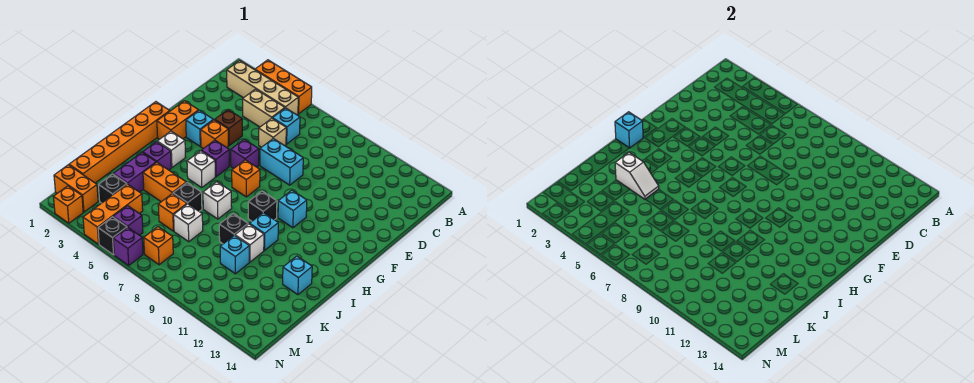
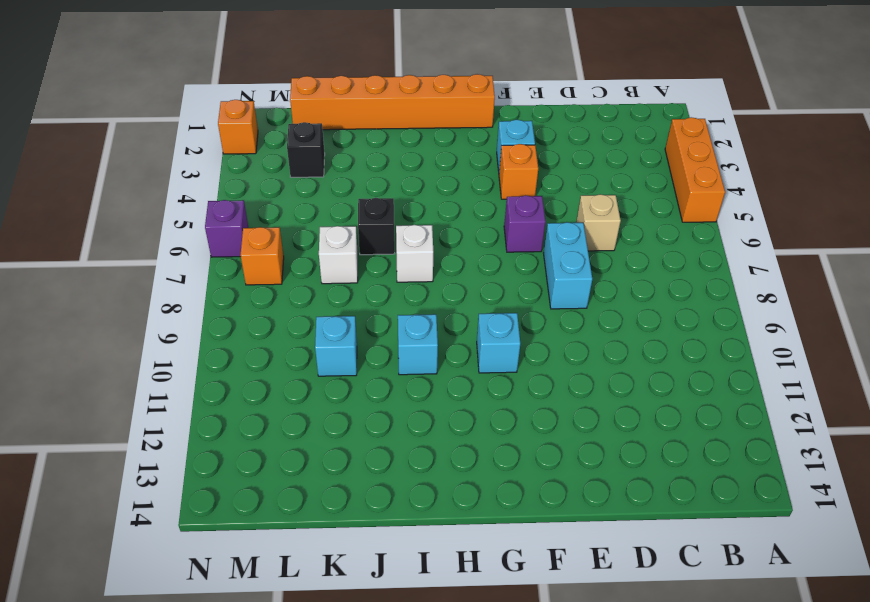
none -> tan brick B2:B5 level 1
none -> tan brick C4:C5 level 1
none -> cyan brick C6 level 1
none -> brown brick E4 level 1

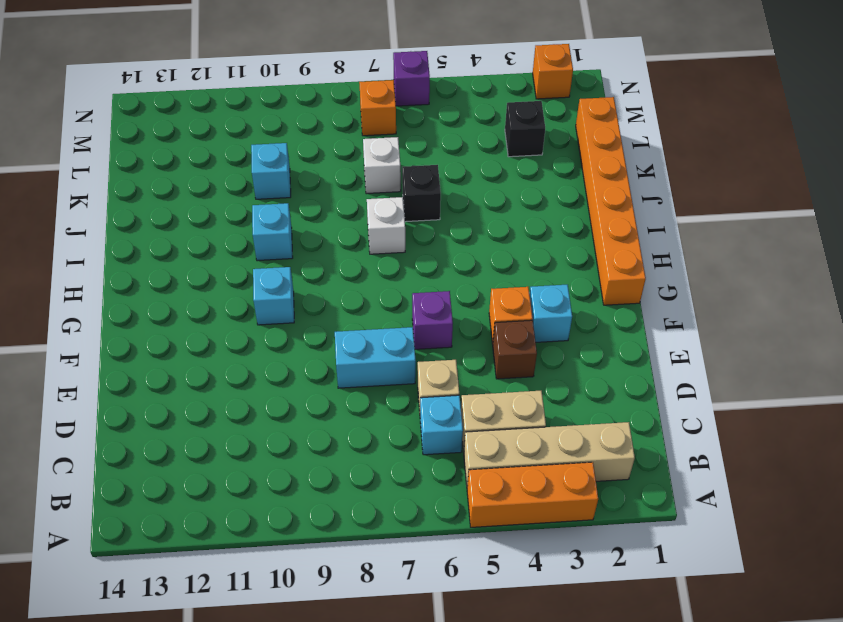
none -> orange brick F2:G2 level 1
none -> purple brick G5 level 1
none -> orange brick G7 level 1
none -> white brick H3 level 1

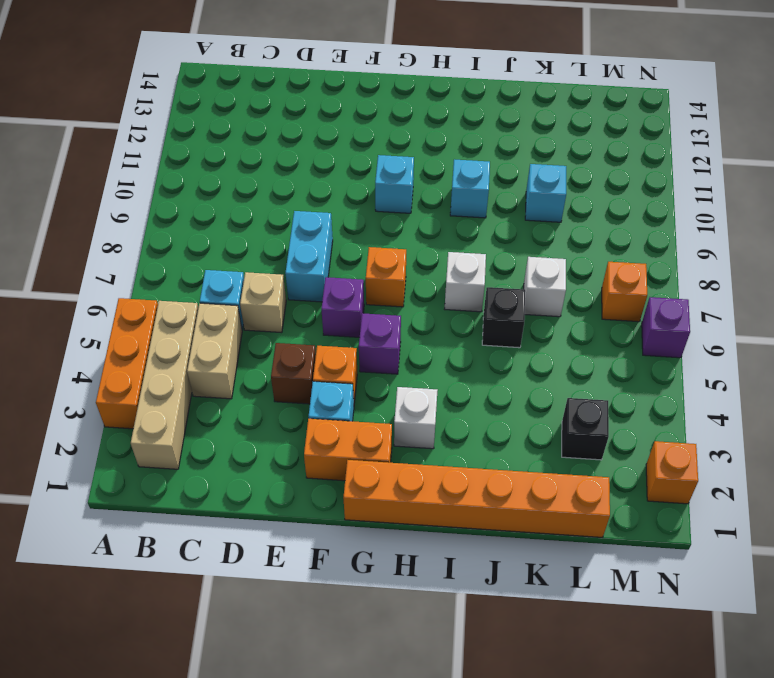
none -> white brick H5 level 1
none -> black brick H9 level 1
none -> purple brick I3 level 1
none -> purple brick J3:K3 level 1

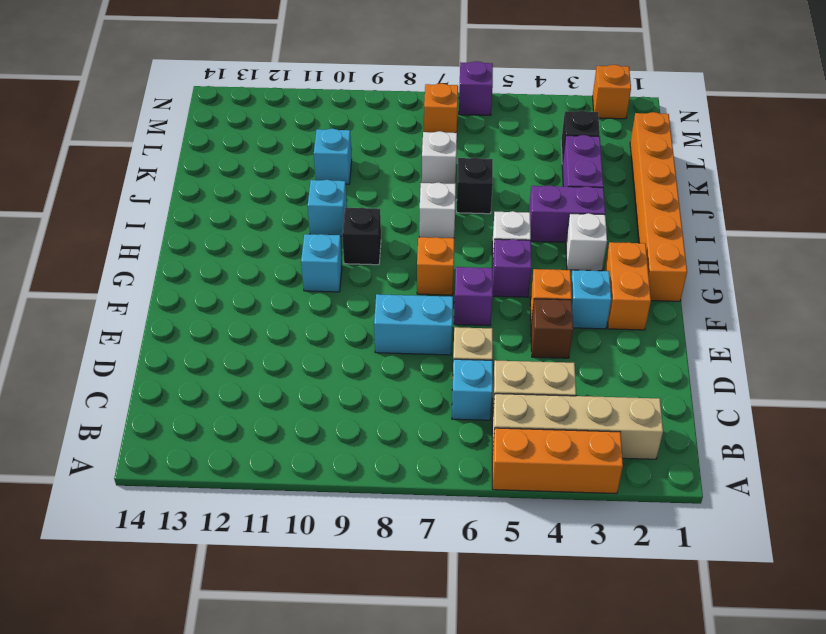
purple brick I3:I4 level 1 -> purple brick I3 level 1
none -> orange brick J4:J5 level 1
none -> black brick J9 level 1
none -> white brick J10 level 1
none -> cyan brick J13 level 1

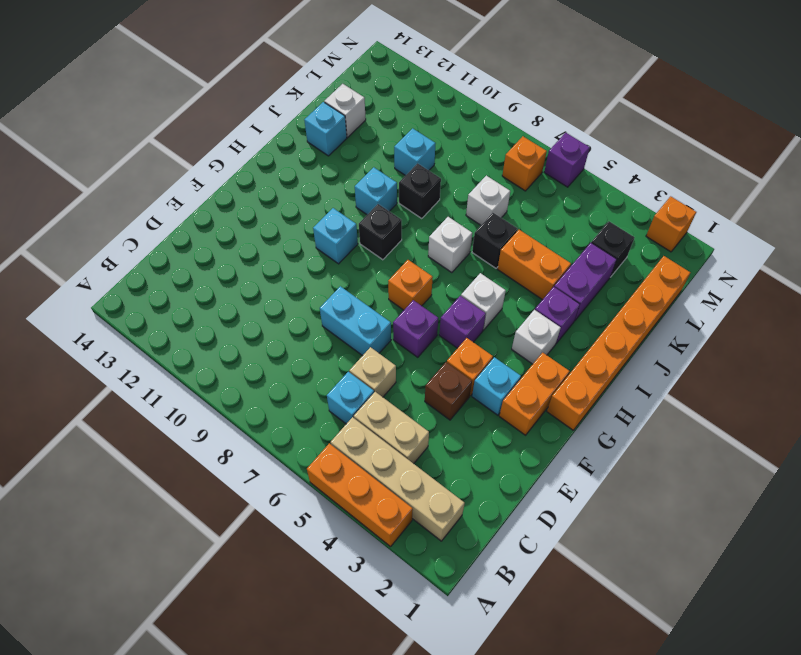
white brick K13 level 1 -> white brick J10 level 1
none -> orange brick K6 level 1
none -> orange brick L4:N4 level 1
none -> orange brick M1:M2 level 1
none -> purple brick M5 level 1

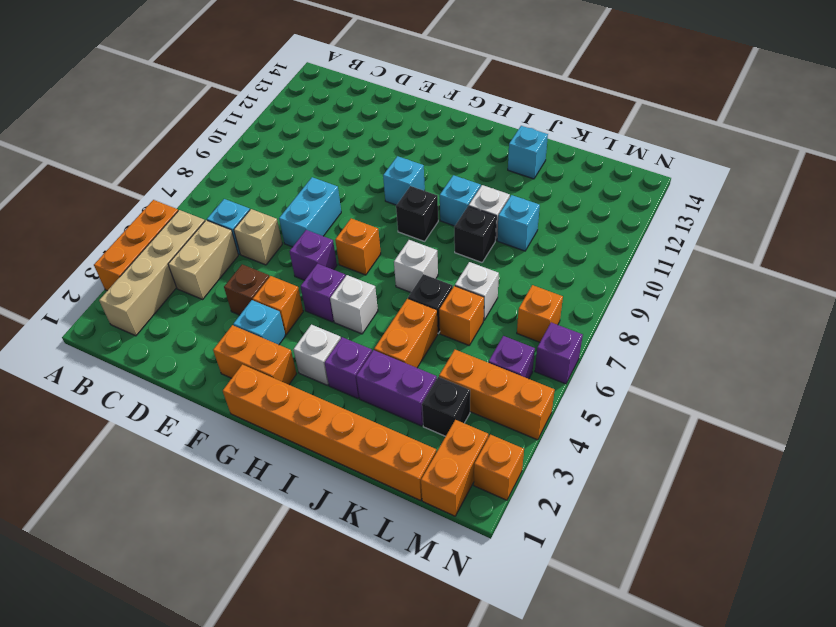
none -> black brick N5 level 1
none -> cyan brick H1 level 2
none -> white slope J3:J4 level 2 top 3

